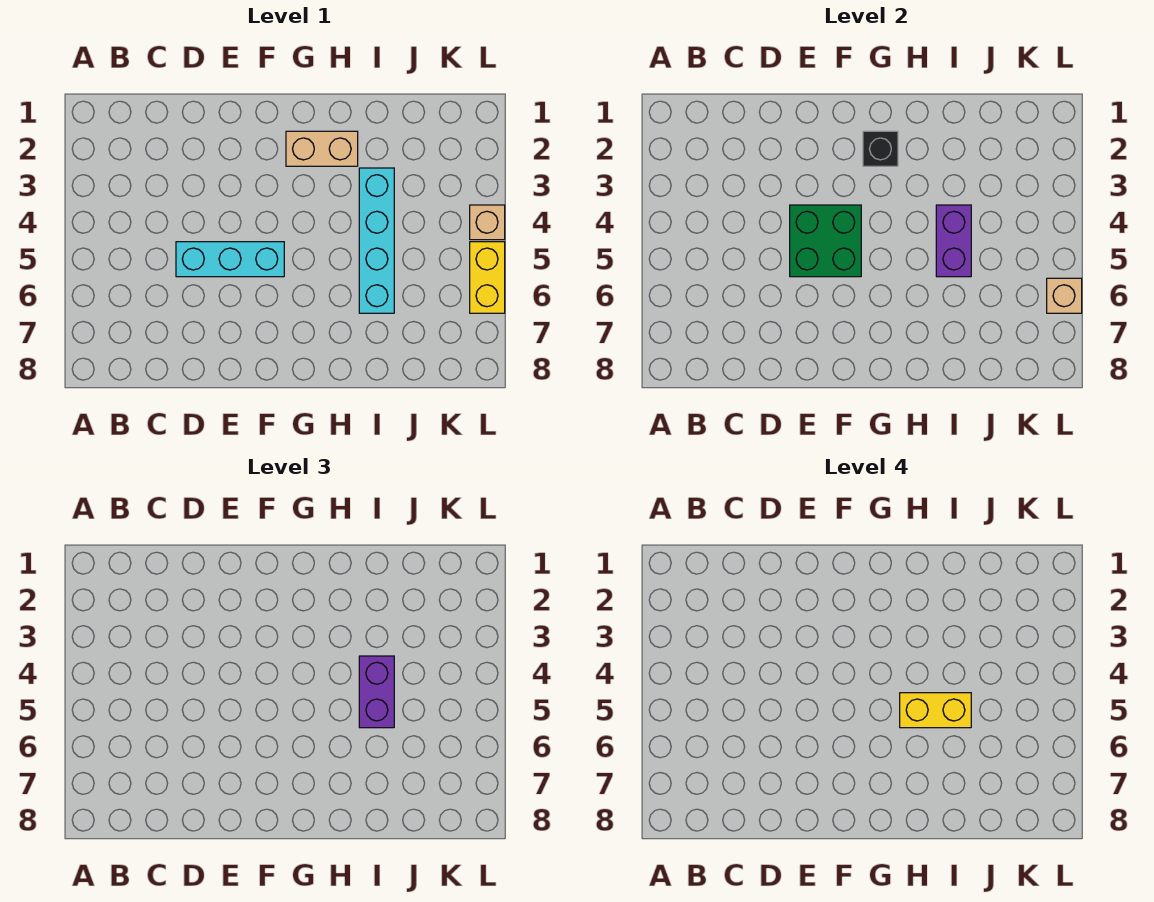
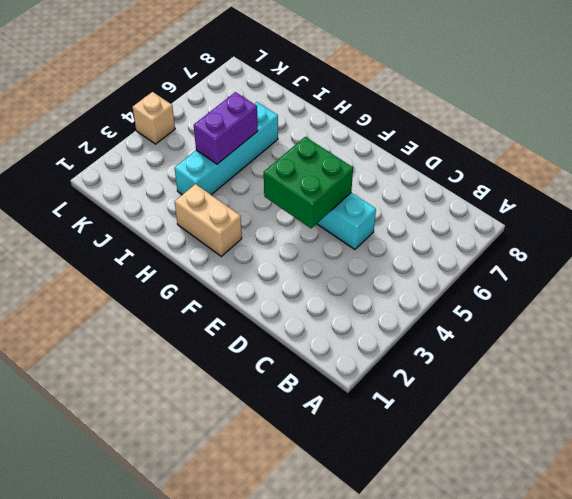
none -> yellow brick L5:L6 level 1
none -> black brick G2 level 2

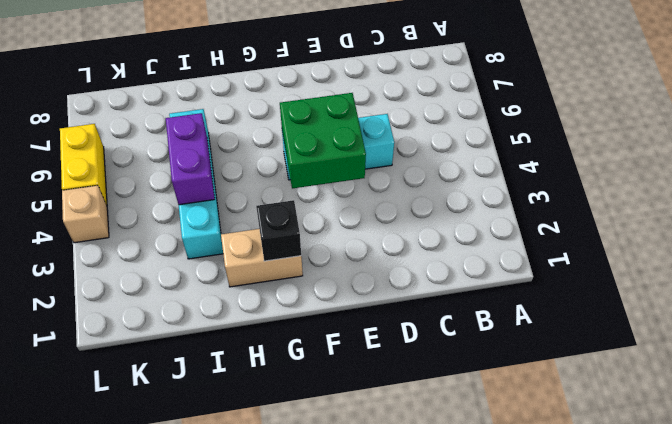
none -> tan brick L6 level 2
none -> purple brick I4:I5 level 3

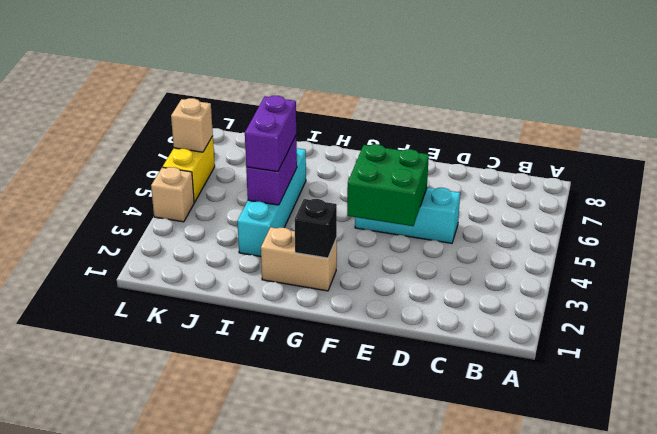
none -> yellow brick H5:I5 level 4

